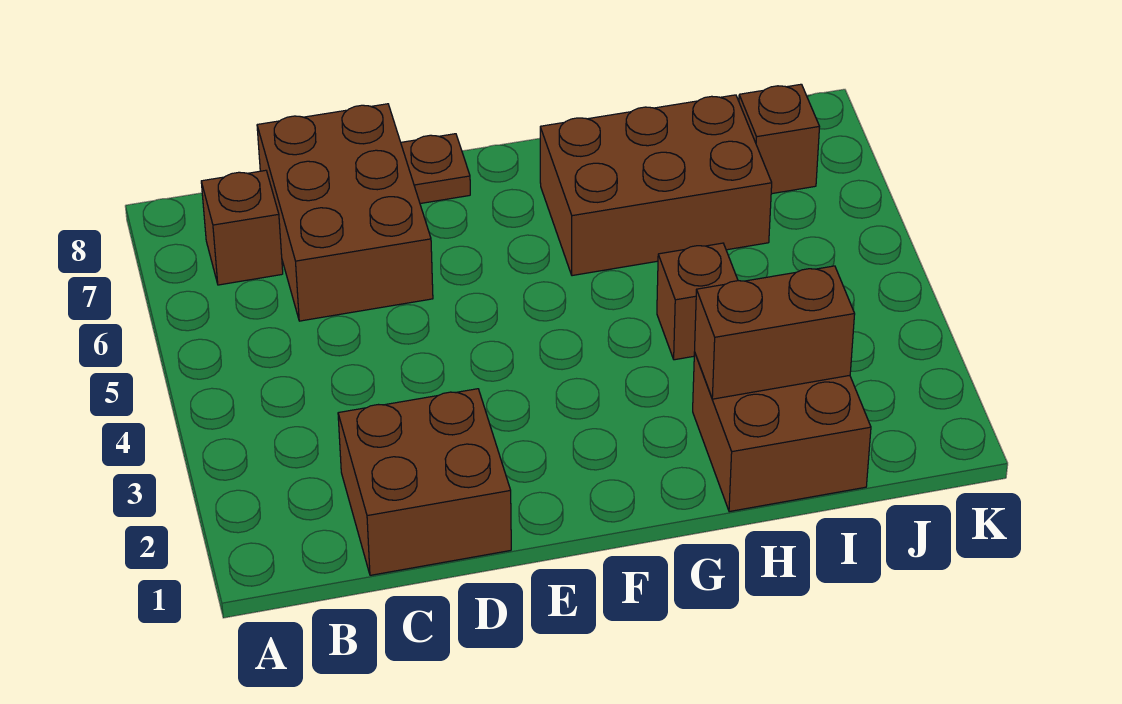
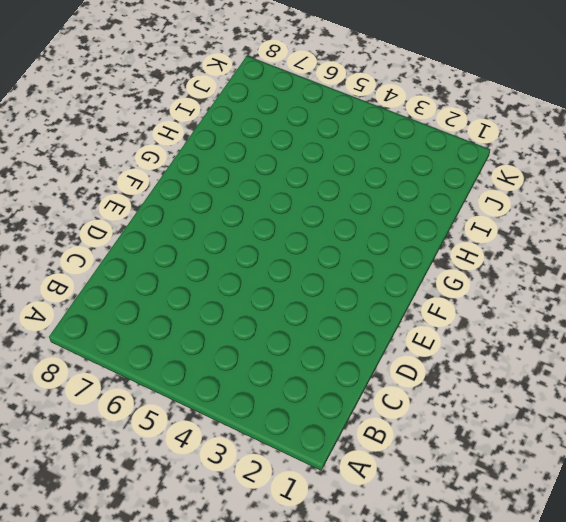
none -> brown brick B7 level 1
none -> brown brick C1:D2 level 1

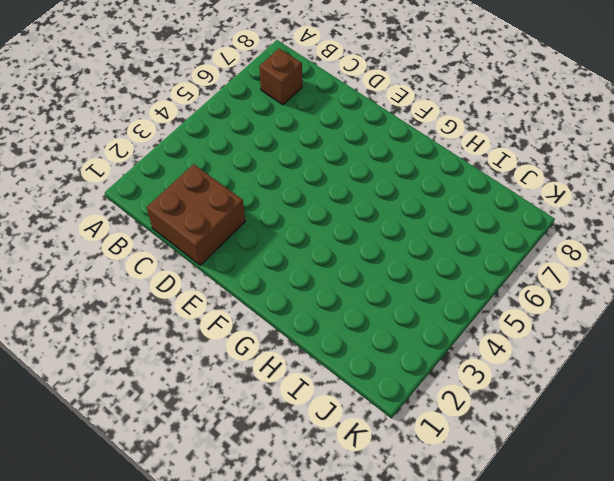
none -> brown brick C6:D8 level 1
none -> brown plate E8 level 1

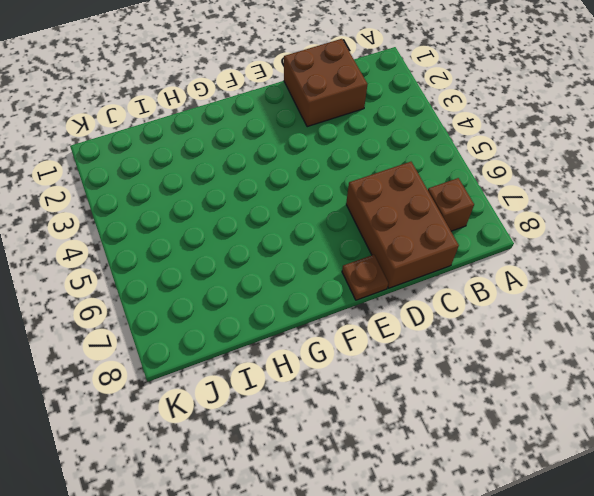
none -> brown brick G6:I7 level 1
none -> brown brick H1:I2 level 1

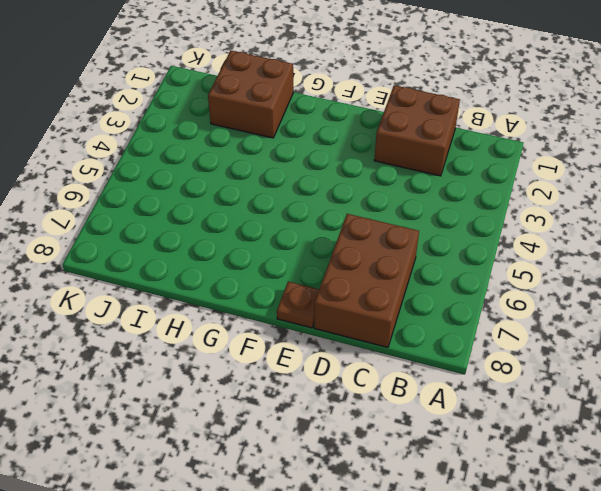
none -> brown brick B7 level 1
none -> brown brick G6:I7 level 1

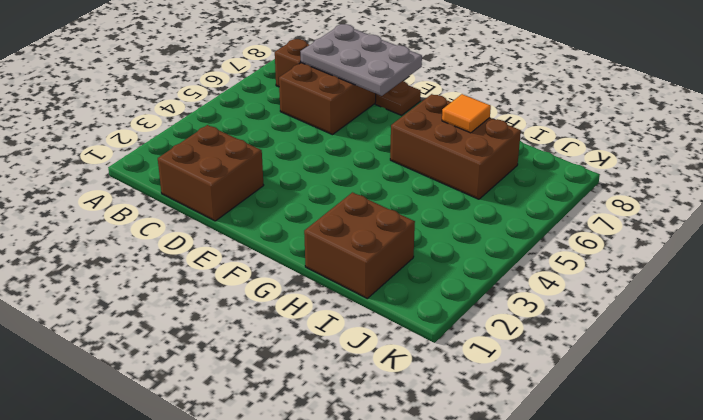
grey plate C7:E8 level 2 -> none
orange tile H7 level 2 -> none
none -> brown brick H4 level 1
none -> brown brick J7 level 1

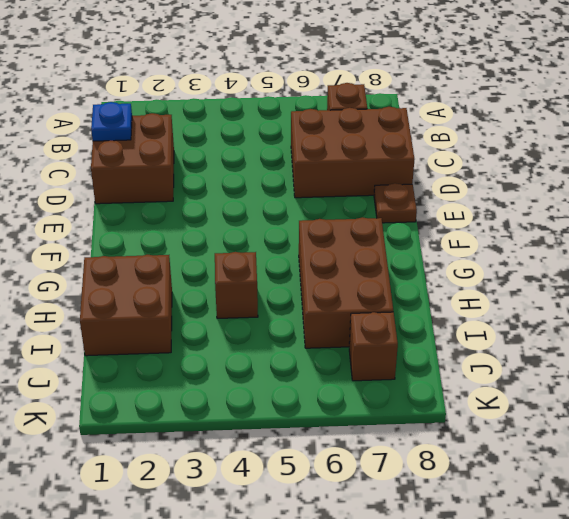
blue plate C1 level 2 -> none
none -> brown brick H2:I2 level 2

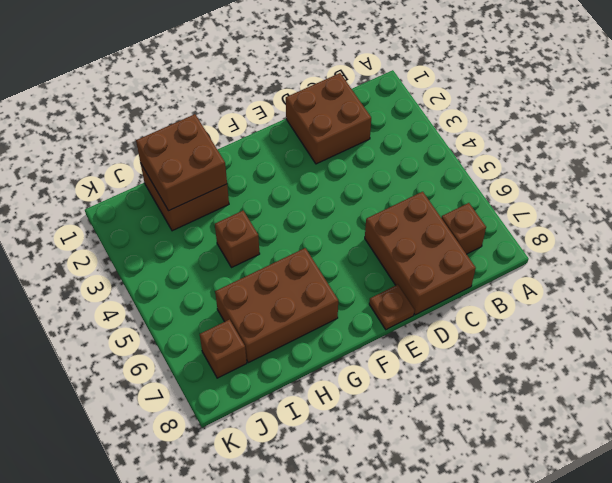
brown brick H1:I2 level 2 -> brown brick H2:I2 level 2

